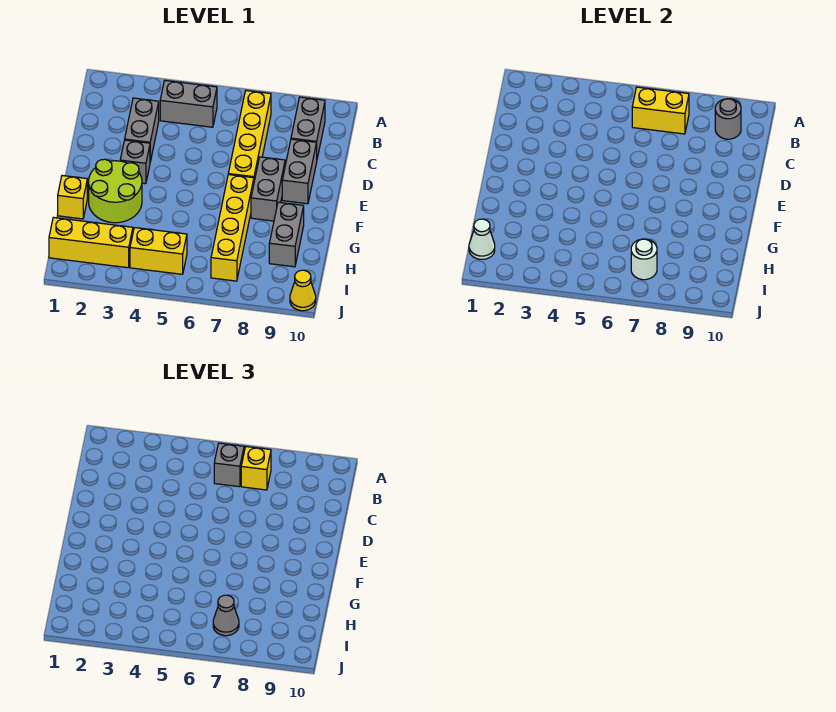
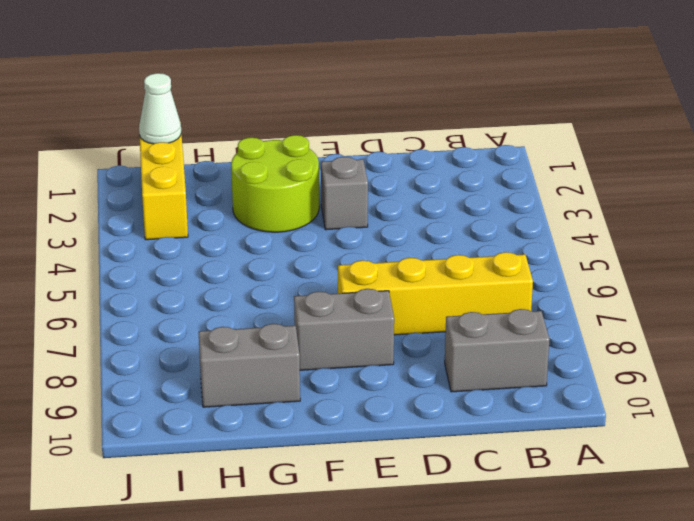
none -> grey brick B4:B5 level 1
none -> grey brick C3:D3 level 1
none -> grey brick D9:E9 level 1

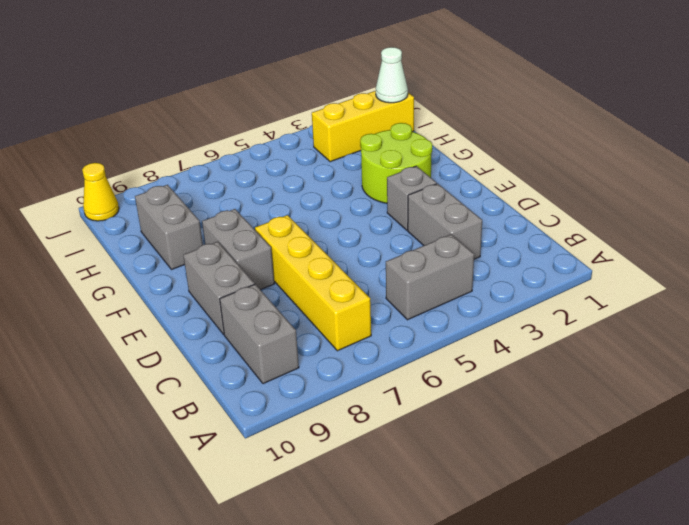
none -> yellow brick F7:I7 level 1
none -> yellow brick G1 level 1
none -> yellow brick I4:I5 level 1

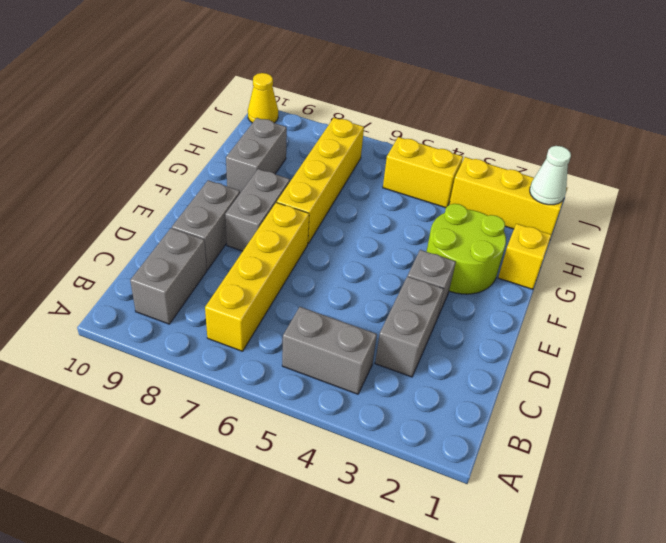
none -> yellow brick B6:B7 level 2
none -> grey round brick B9 level 2
none -> white round brick I7 level 2

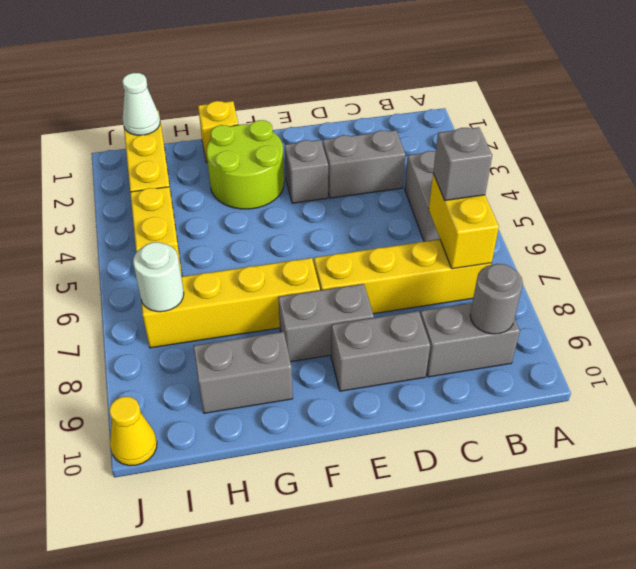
none -> yellow brick B7 level 3
none -> grey cone I7 level 3

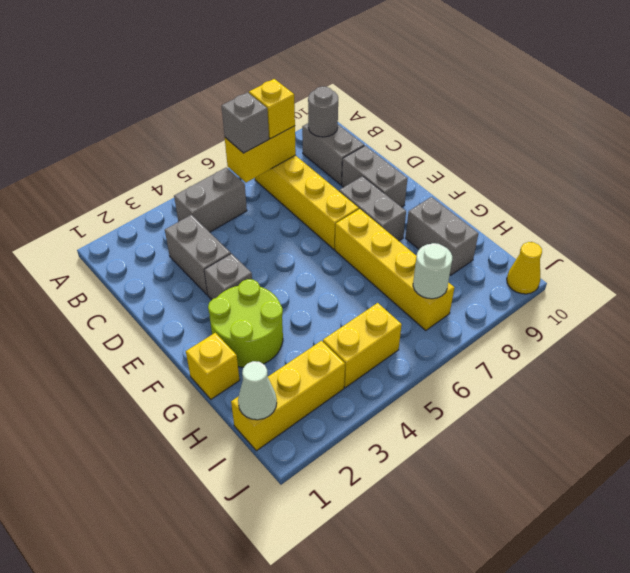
none -> grey cone I7 level 3

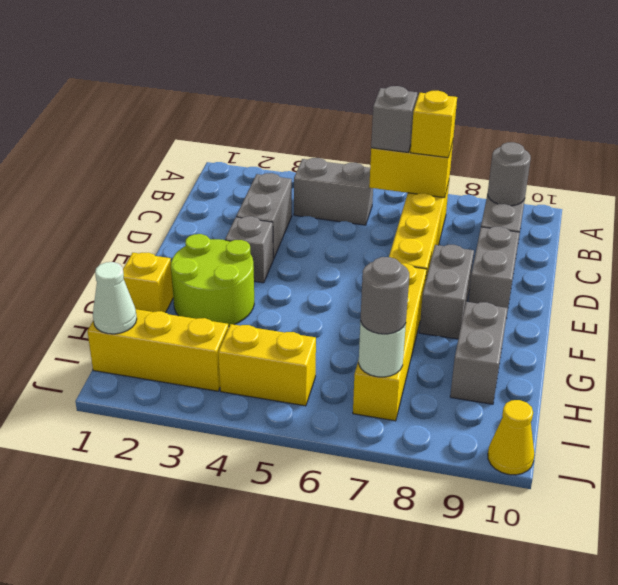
grey round brick I7 level 3 -> grey cone I7 level 3

